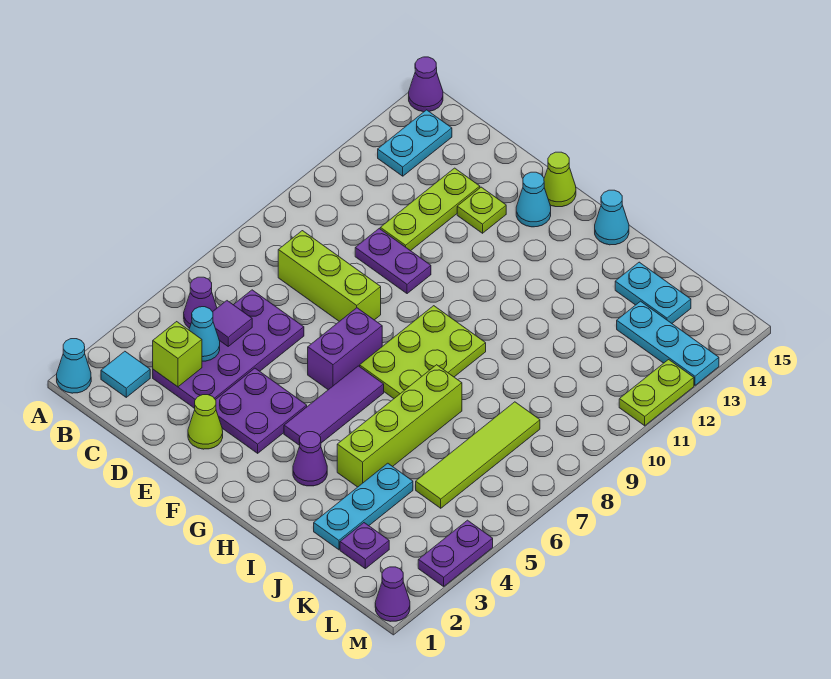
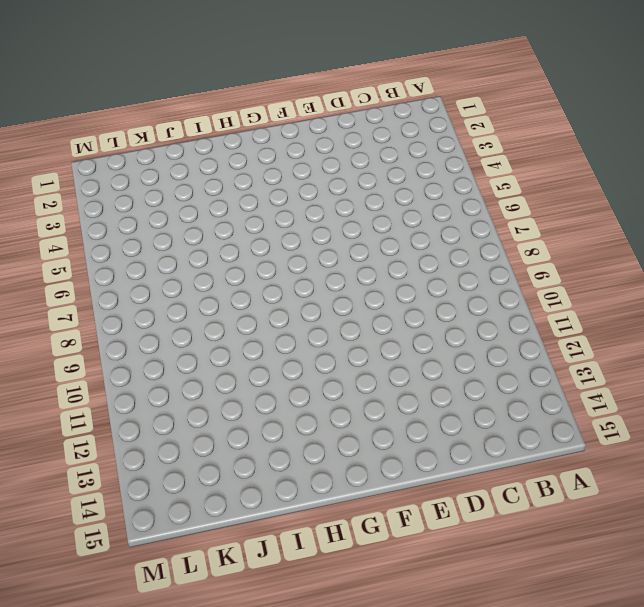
none -> cyan cone A1 level 1
none -> purple cone A15 level 1
none -> cyan tile B2 level 1
none -> purple cone B5 level 1

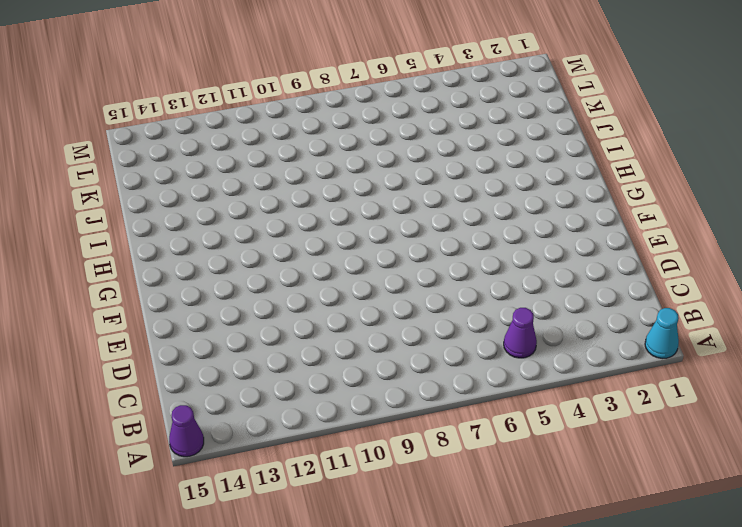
none -> cyan tile B2 level 1
none -> cyan plate B13:B14 level 1
none -> purple plate C3:D6 level 1
none -> lime brick C8:E8 level 1

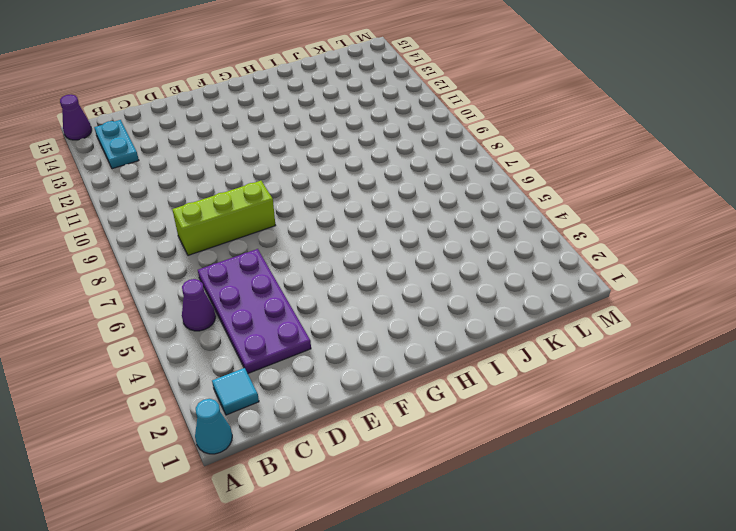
none -> purple plate D10:E10 level 1
none -> lime plate D11:D13 level 1
none -> lime cone E2 level 1
none -> purple plate E3:F4 level 1

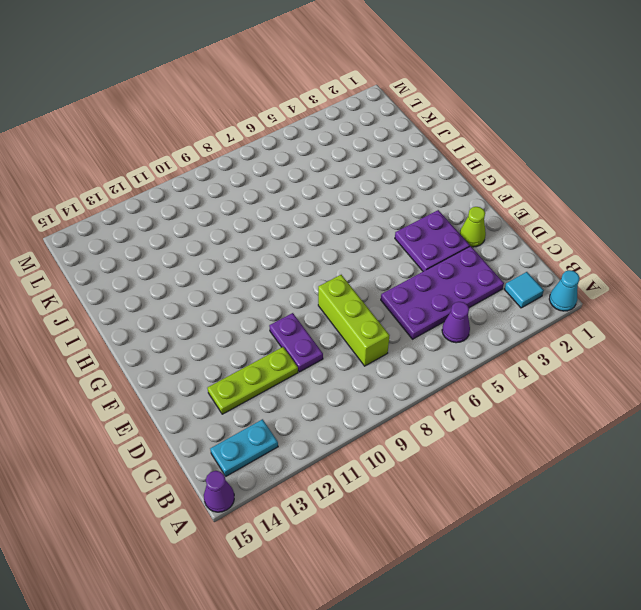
none -> lime plate E13 level 1
none -> purple brick F6:F7 level 1
none -> cyan cone F14 level 1
none -> lime cone F15 level 1

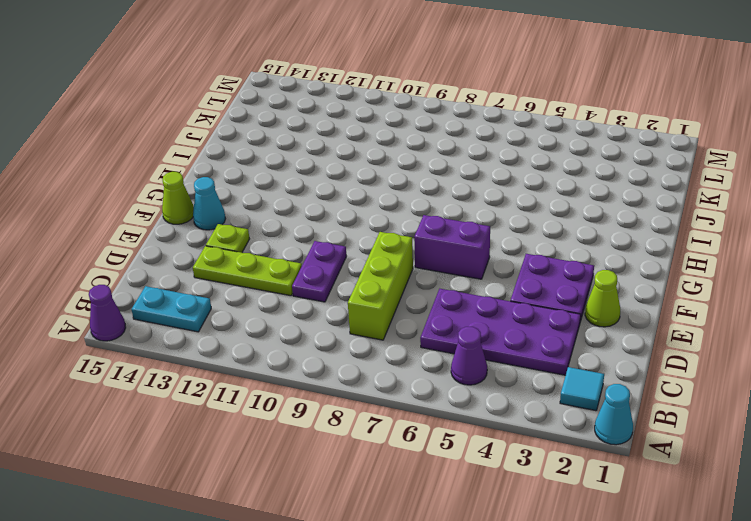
none -> purple tile G4:G6 level 1
none -> lime plate G7:H9 level 1
none -> purple cone H3 level 1
none -> cyan cone H15 level 1

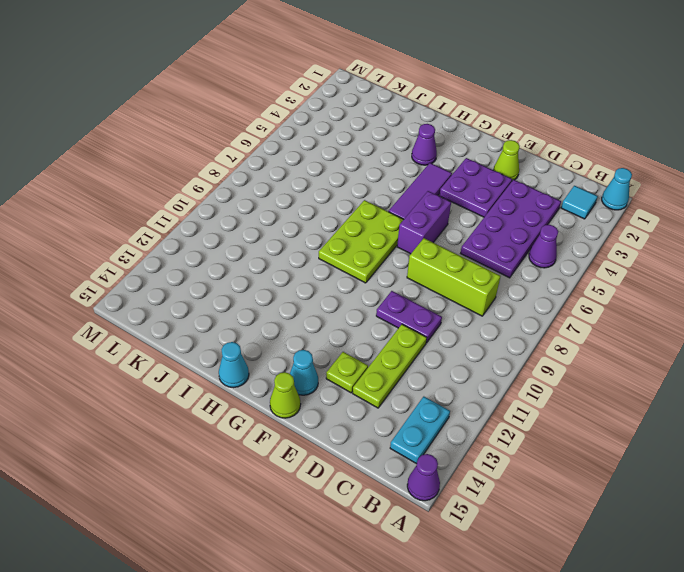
none -> lime brick I4:I7 level 1
none -> cyan plate J2:J4 level 1
none -> cyan plate J14:K14 level 1
none -> purple plate K2 level 1

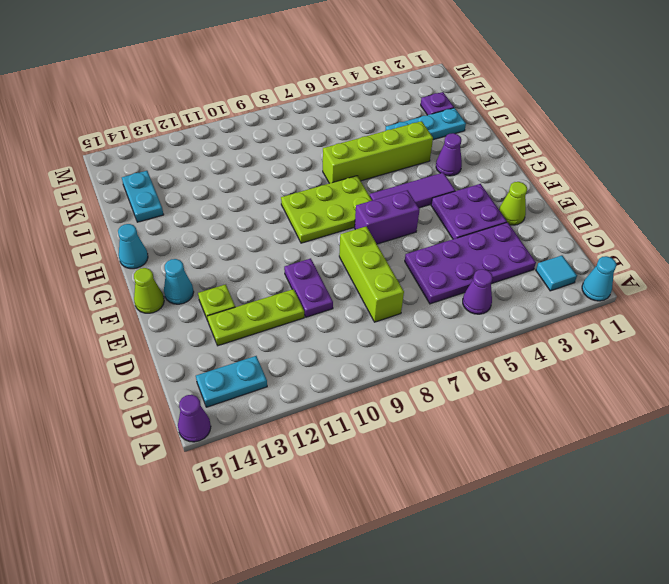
none -> lime tile K5:K8 level 1
none -> cyan plate K13:M13 level 1
none -> purple cone M1 level 1
none -> purple plate M3:M4 level 1

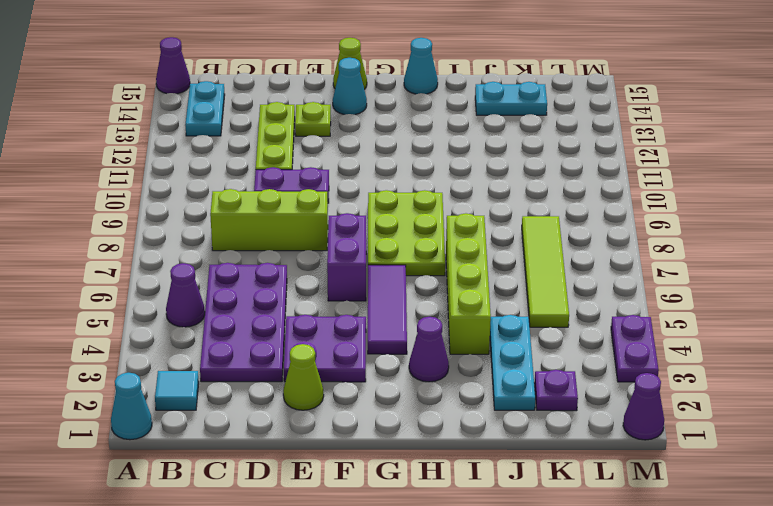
none -> cyan plate K13:M13 level 1
none -> lime plate M11:M12 level 1
none -> lime brick C3 level 2
none -> cyan cone C4 level 2

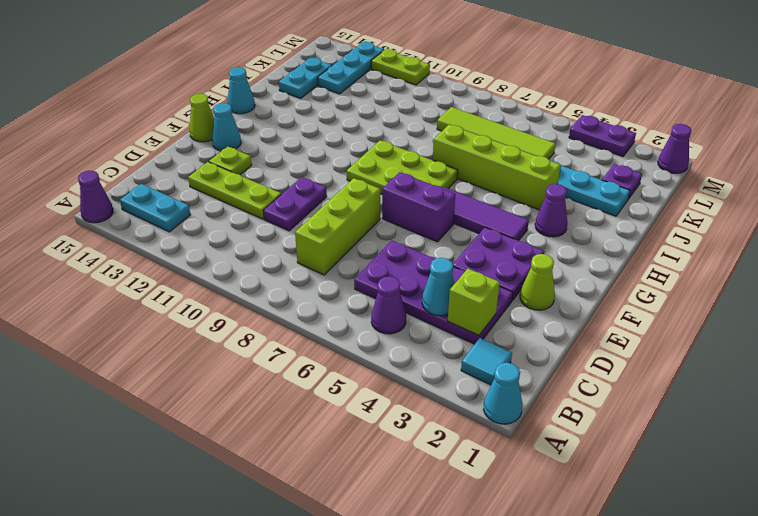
none -> purple tile C5 level 2

